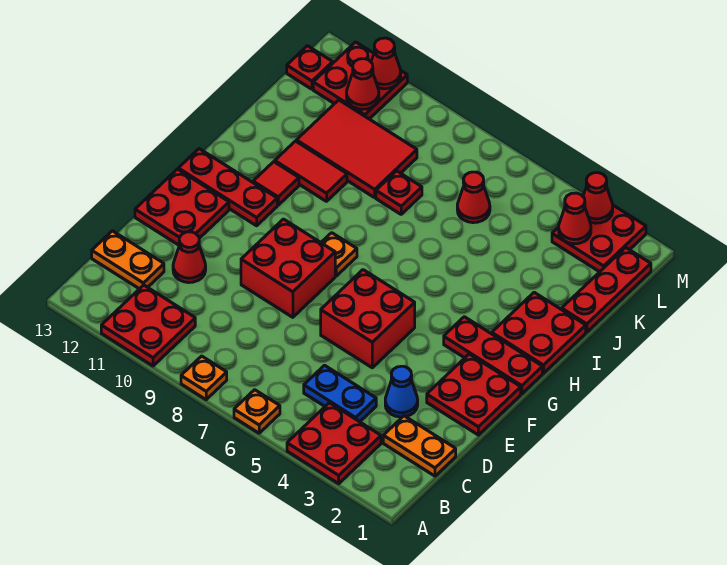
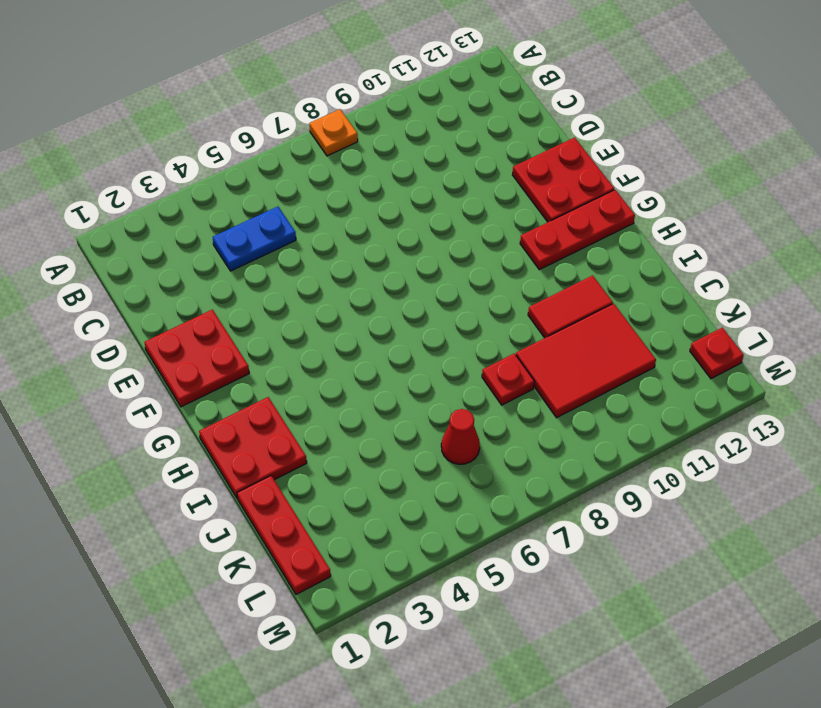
none -> red plate A3:B4 level 1
none -> orange plate A6 level 1
none -> red plate A10:B11 level 1
none -> orange plate C1:C2 level 1

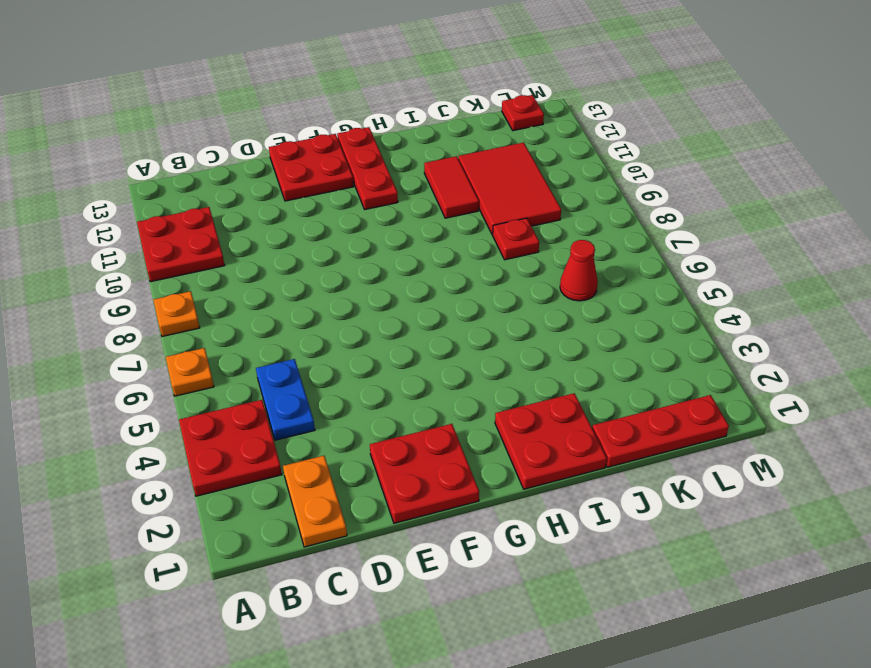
none -> orange plate C12:C13 level 1
none -> blue cone D3 level 1
none -> red cone D11 level 1
none -> red brick E5:F6 level 1

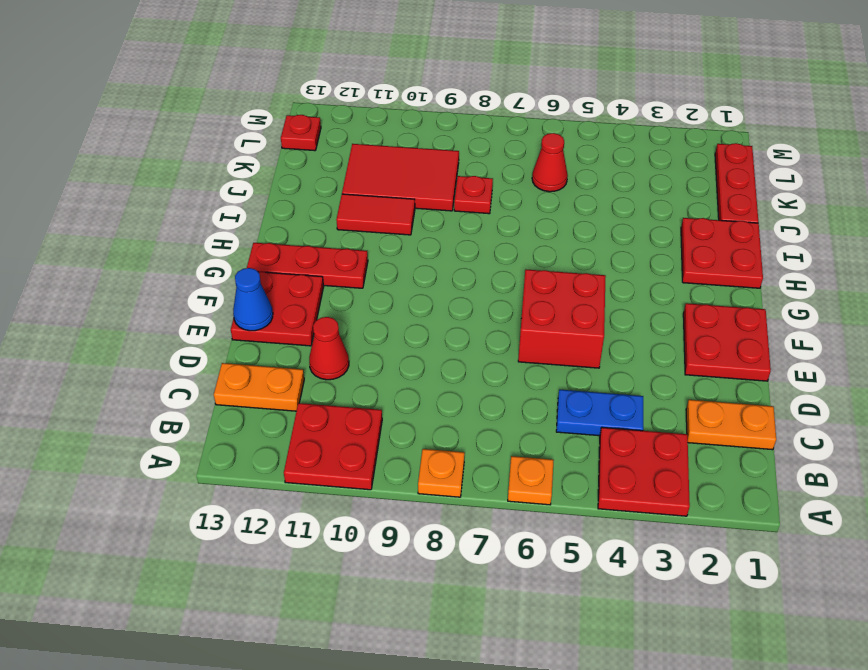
blue cone E13 level 2 -> blue cone D3 level 1
none -> red brick E8:F9 level 1
none -> red plate G1:G3 level 1
none -> orange plate G8 level 1
none -> red tile H11 level 1

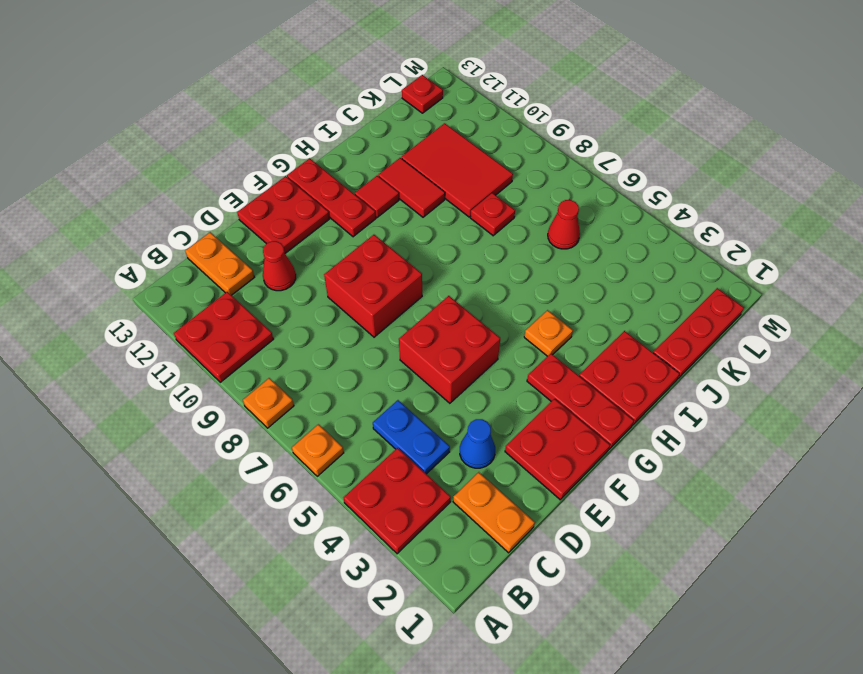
orange plate H4 level 1 -> orange plate G8 level 1
none -> red plate L2:M3 level 1
none -> red plate L11:M12 level 1
none -> red cone L3 level 2
none -> red cone L11 level 2

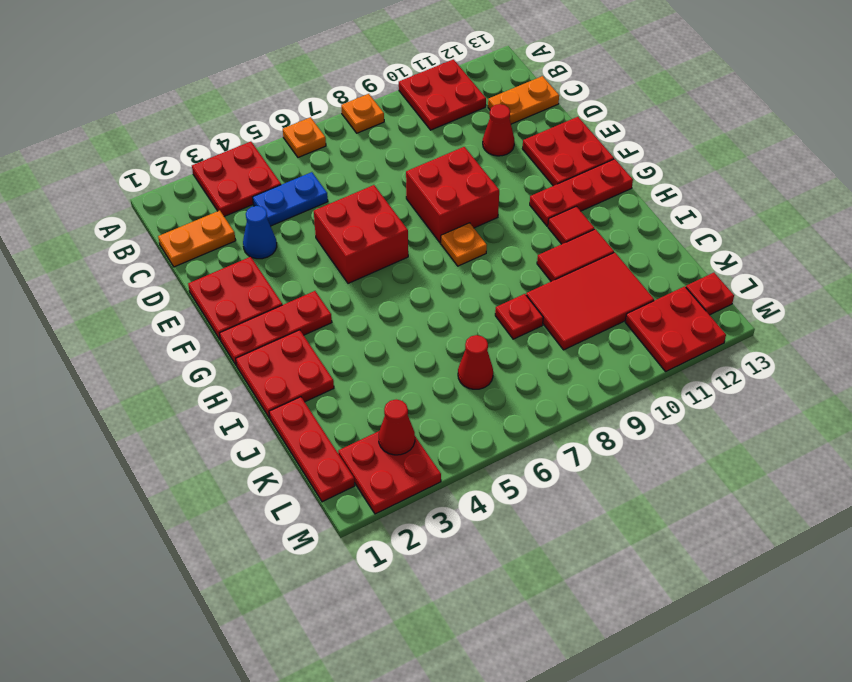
none -> red cone L11 level 2
none -> red cone M3 level 2
none -> red cone M11 level 2

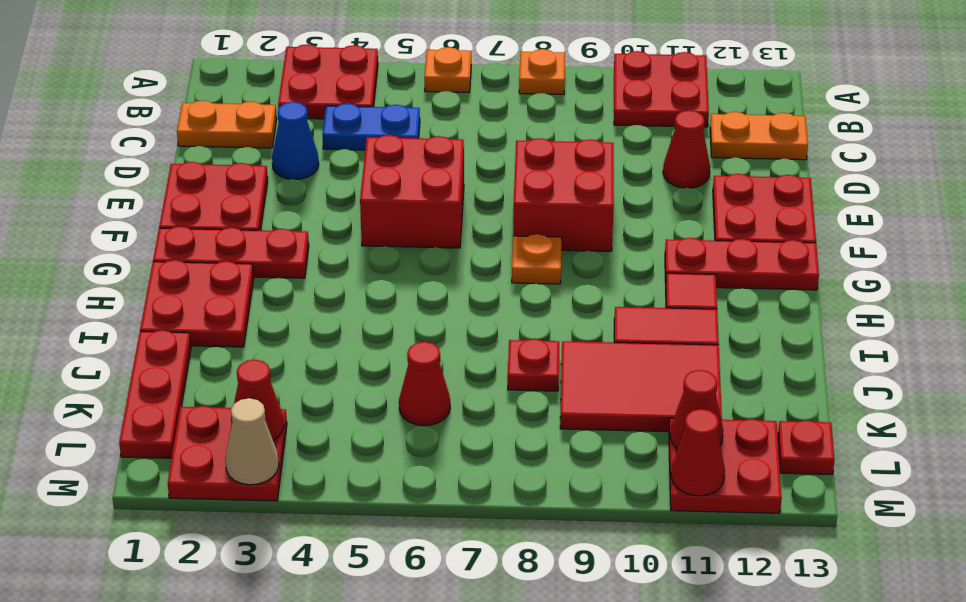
tan cone M3 level 2 -> red cone M3 level 2

